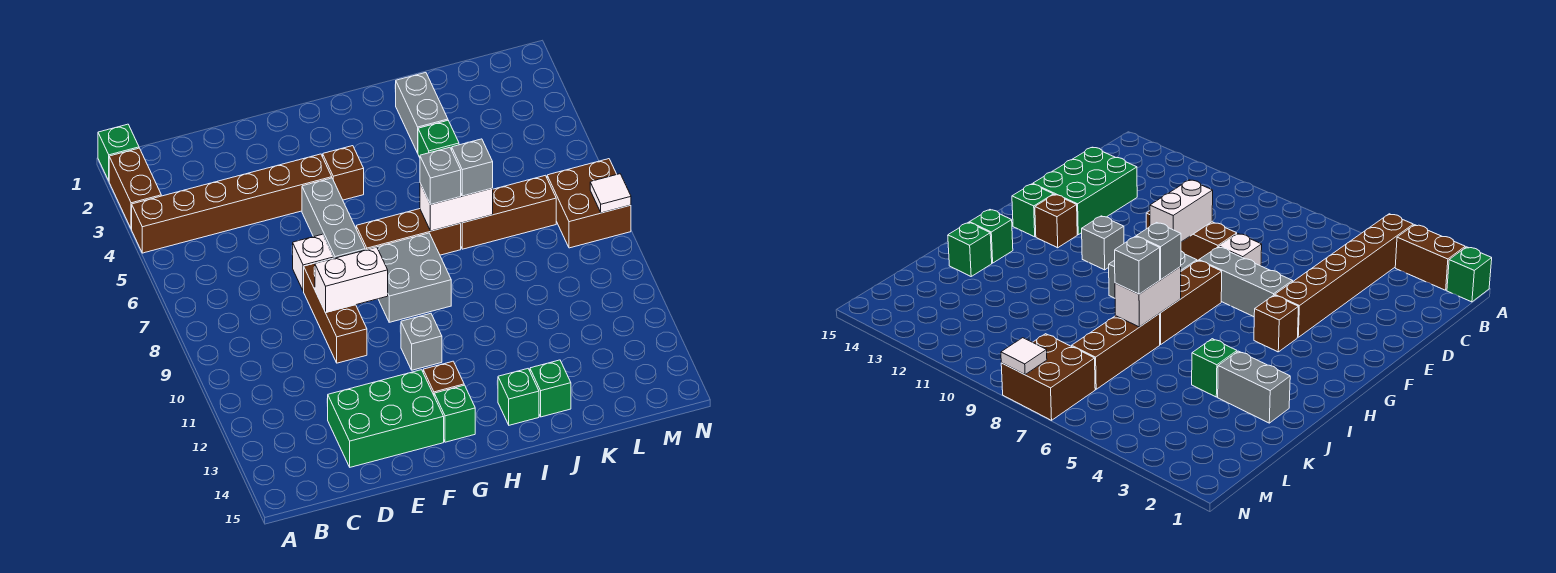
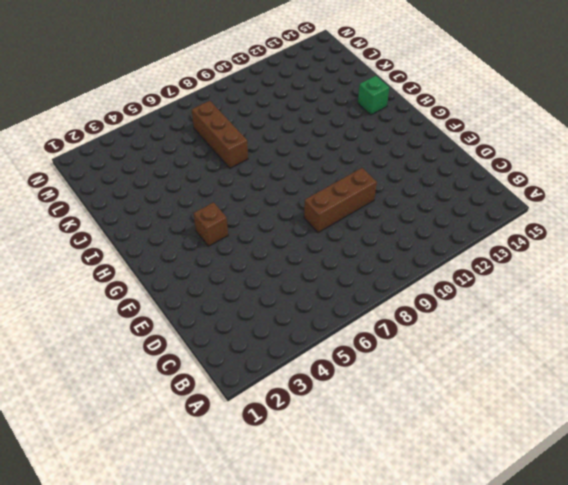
none -> green brick A1 level 1
none -> brown brick A2:A3 level 1
none -> brown brick A4:F4 level 1

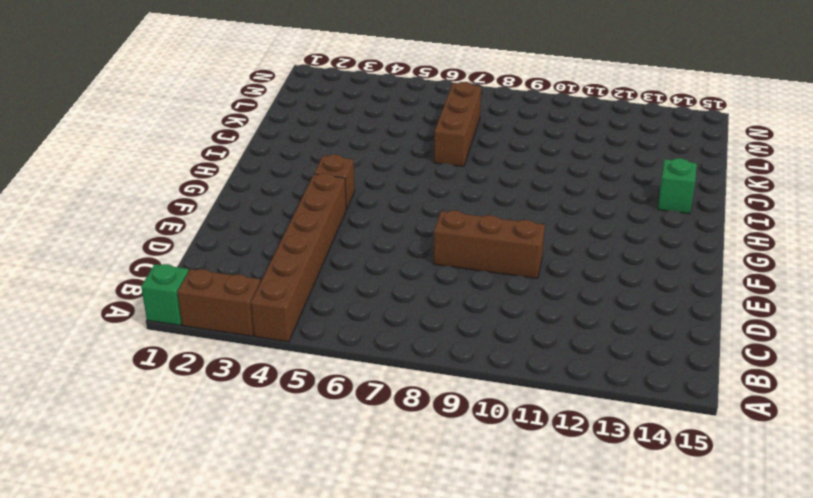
none -> green brick D13:F14 level 1
none -> white brick E7 level 1
none -> grey brick F5:F7 level 1

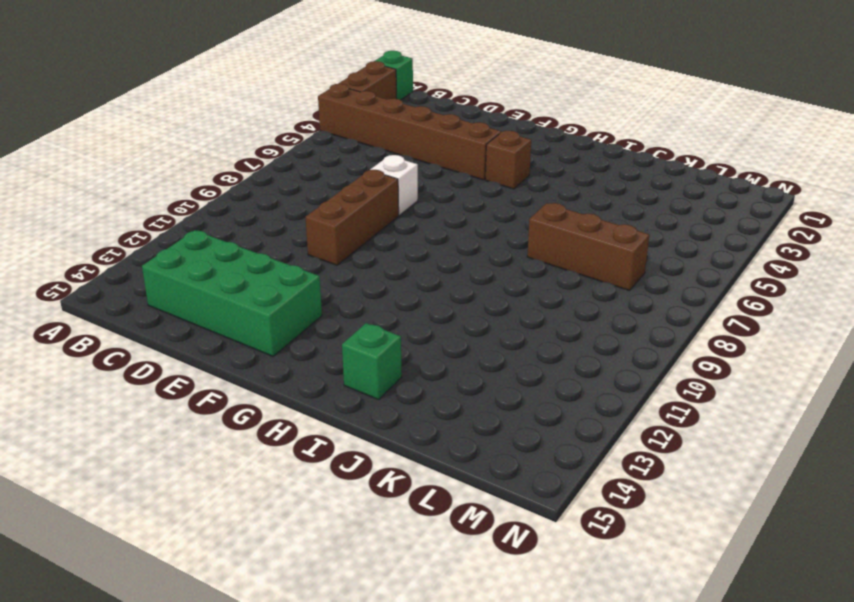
green brick C13:F14 level 1 -> green brick D13:F14 level 1
none -> grey brick F5:F7 level 1
none -> brown brick G7:I7 level 1
none -> grey brick G8:H9 level 1

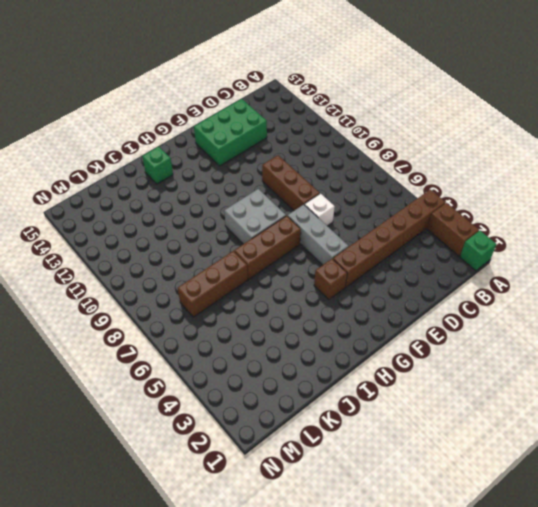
none -> grey brick G11 level 1
none -> brown brick G13 level 1
none -> green brick G14 level 1

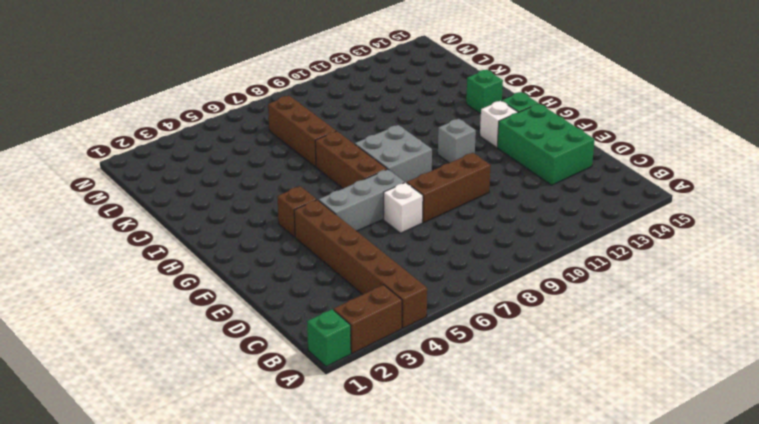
white brick G13 level 1 -> brown brick G13 level 1
none -> grey brick J2:J3 level 1
none -> green brick J4 level 1
none -> green brick J14 level 1

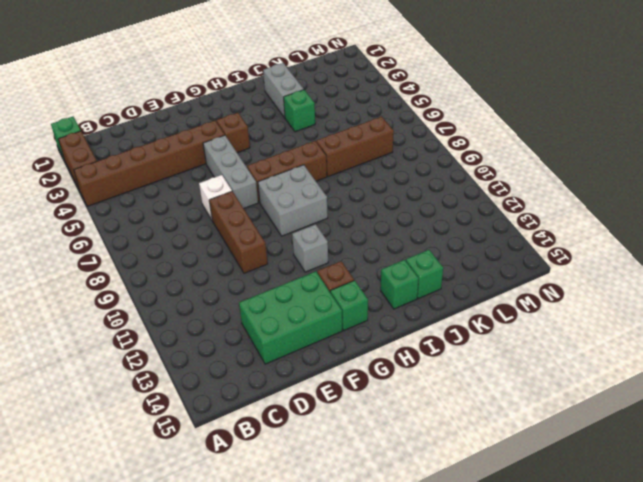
none -> brown brick M7:N8 level 1
none -> white brick E9:F9 level 2
none -> white brick I7:J7 level 2

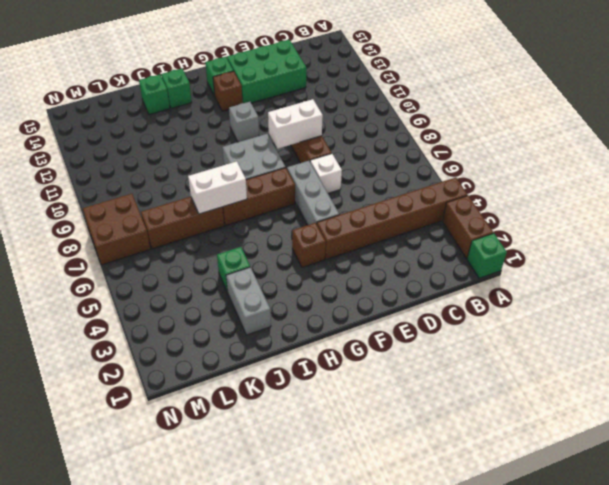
none -> white tile N8 level 2
none -> grey brick I7 level 3
none -> grey brick J7 level 3

